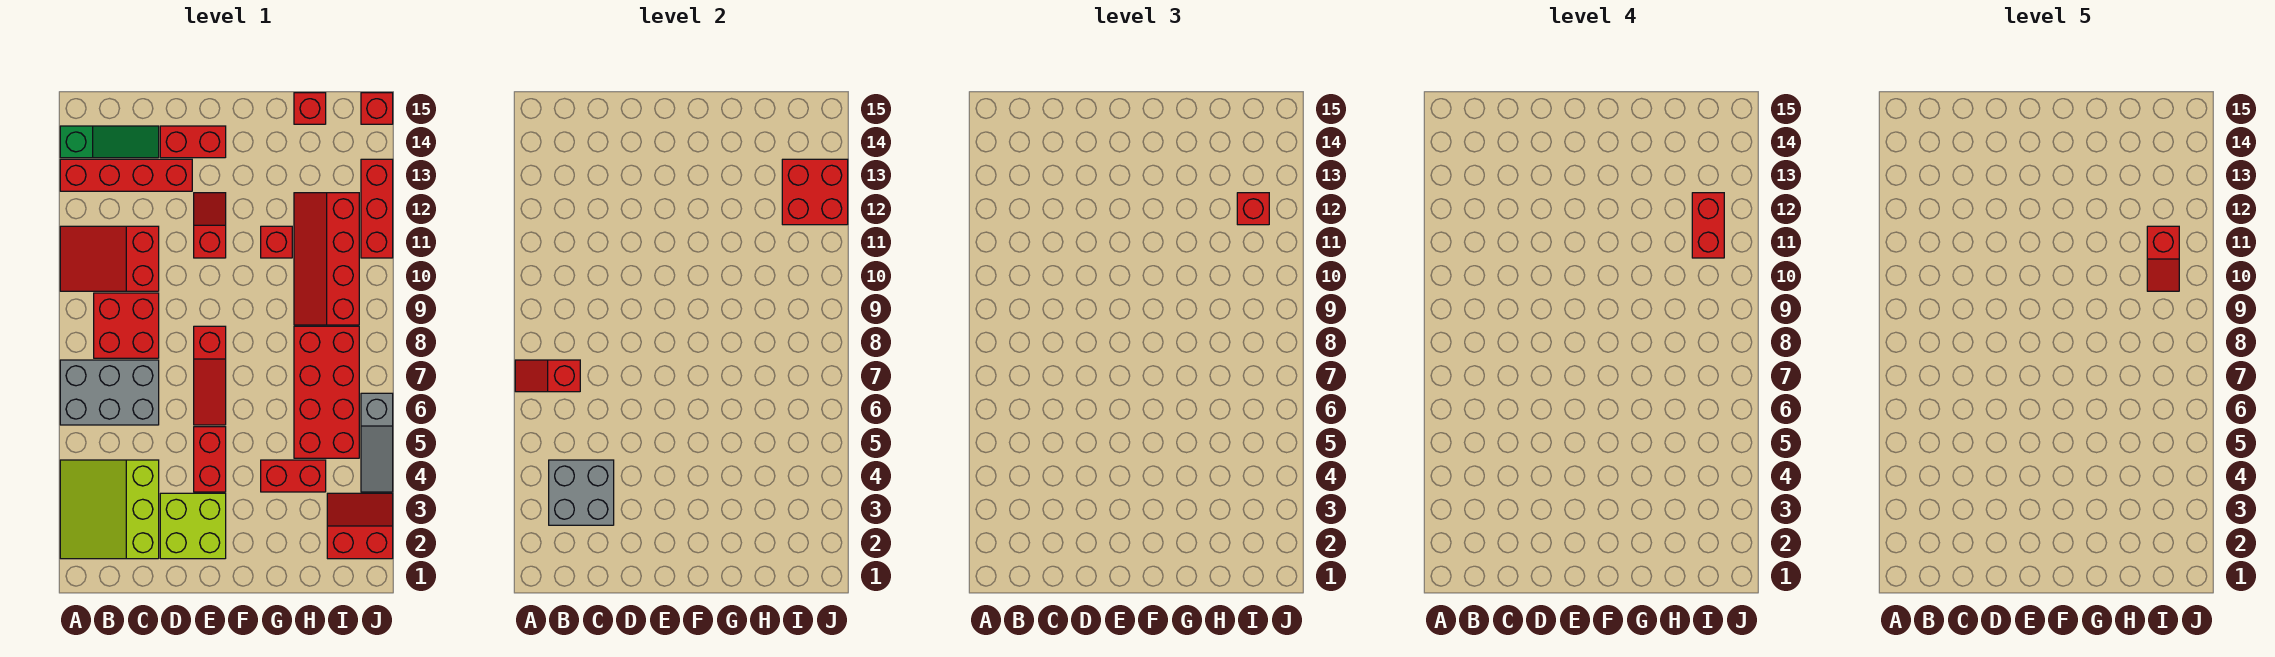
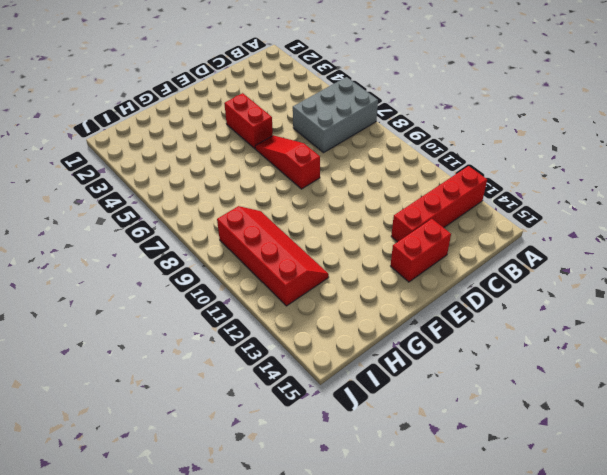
none -> lime slope A2:C4 level 1 top C
none -> red slope A10:C11 level 1 top C
none -> green slope A14:C14 level 1 top A

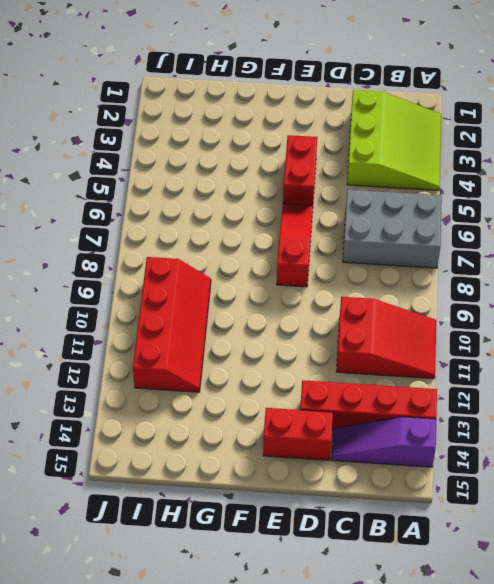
purple slope A14:C14 level 1 top A -> green slope A14:C14 level 1 top A
none -> red brick B8:C9 level 1
none -> lime brick D2:E3 level 1
none -> red slope E11:E12 level 1 top 11

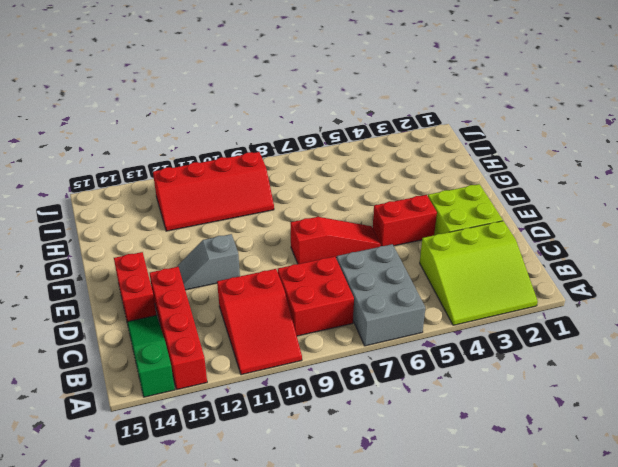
grey slope E11:E12 level 1 top 11 -> red slope E11:E12 level 1 top 11
none -> red brick G4:H4 level 1
none -> red brick G11 level 1
none -> red brick H5:I8 level 1

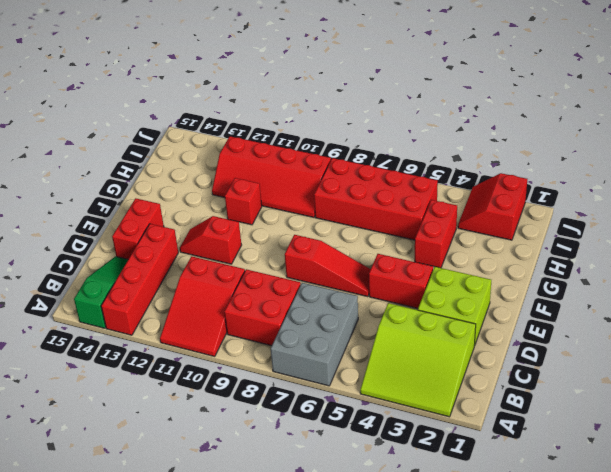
none -> red brick H15 level 1
none -> grey slope J4:J6 level 1 top 6
none -> red brick J11:J13 level 1

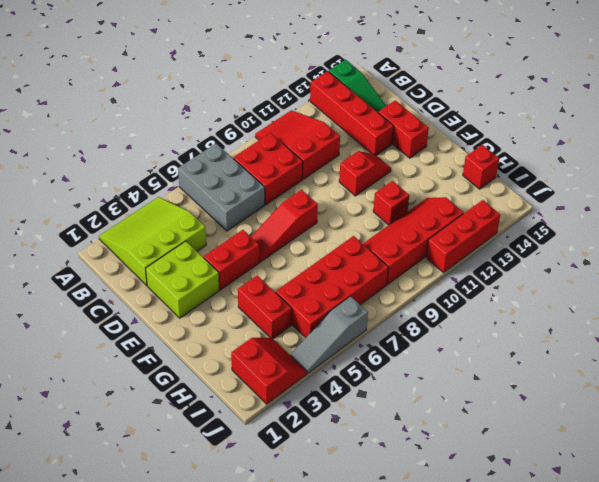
none -> red brick J15 level 1
none -> red slope A7:B7 level 2 top B
none -> grey brick B3:C4 level 2

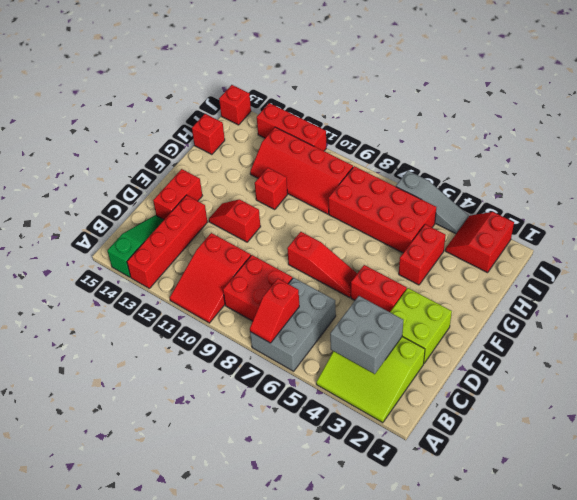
none -> red brick I12:J13 level 2
none -> red brick I12 level 3
none -> red brick I11:I12 level 4

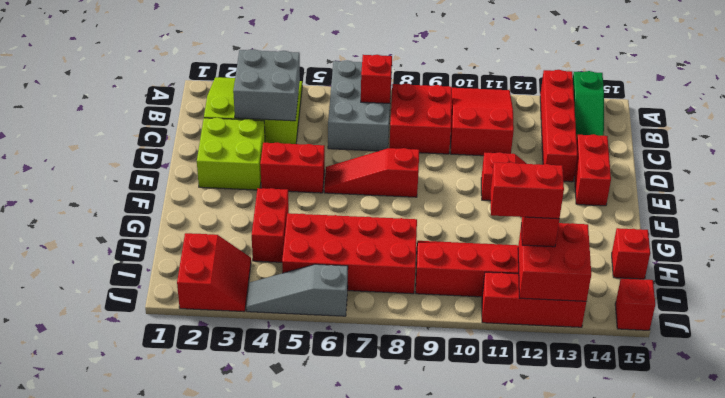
none -> red brick G11 level 1
none -> red slope I10:I11 level 5 top 11

